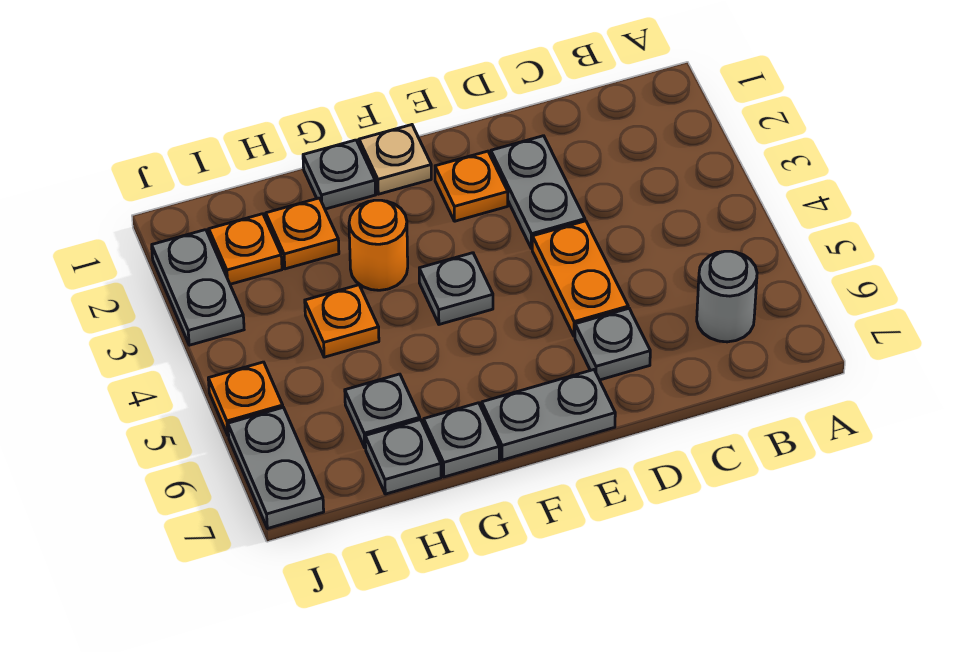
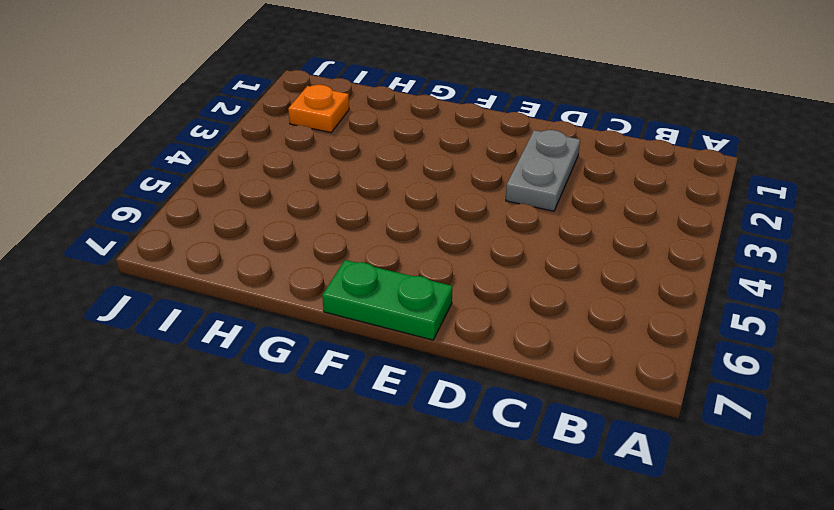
green plate E7:F7 level 1 -> grey plate E7:F7 level 1
none -> grey round brick B6 level 1
none -> orange plate D4:D5 level 1
none -> grey plate D6 level 1

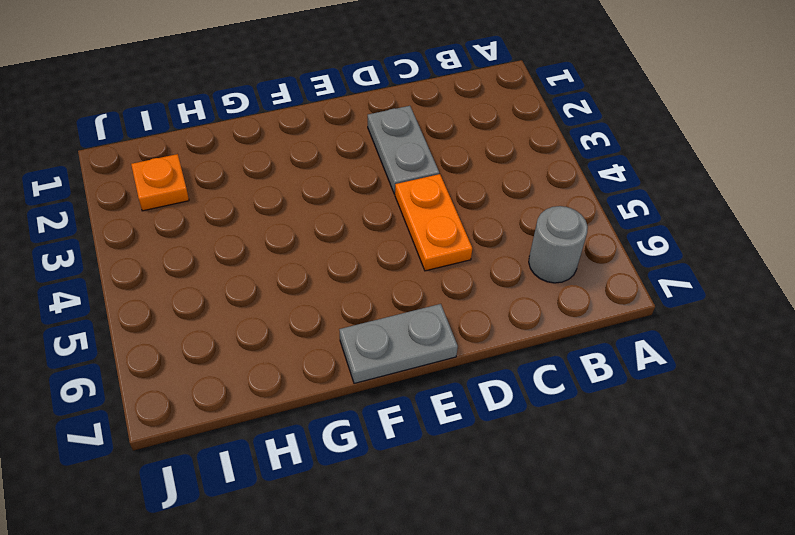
none -> grey plate D6 level 1
none -> orange plate E2 level 1
none -> tan plate F1 level 1

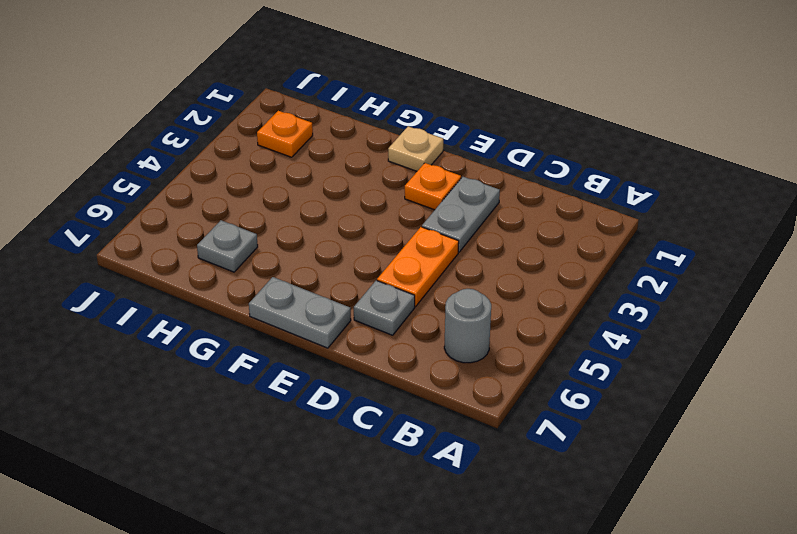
none -> grey plate F4 level 1
none -> grey plate G1 level 1
none -> orange round brick G3 level 1

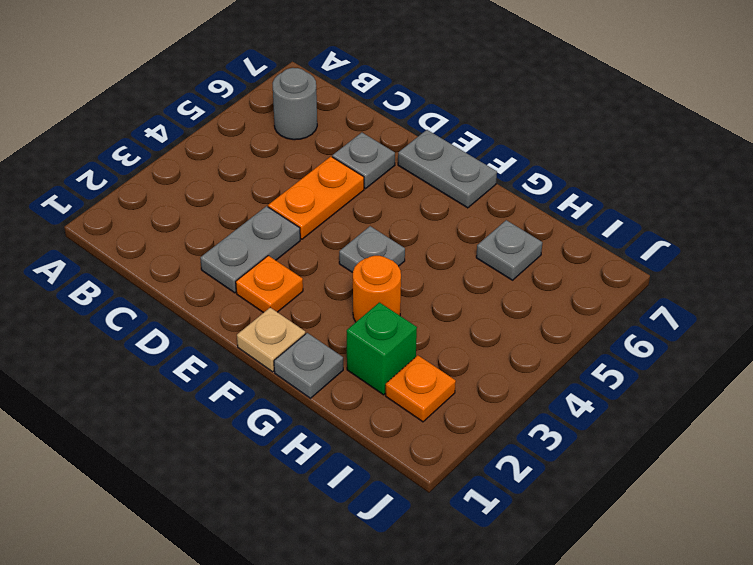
green brick H2 level 1 -> orange plate H2 level 1
none -> grey plate G7 level 1
none -> orange plate H4 level 1
none -> grey plate H7 level 1

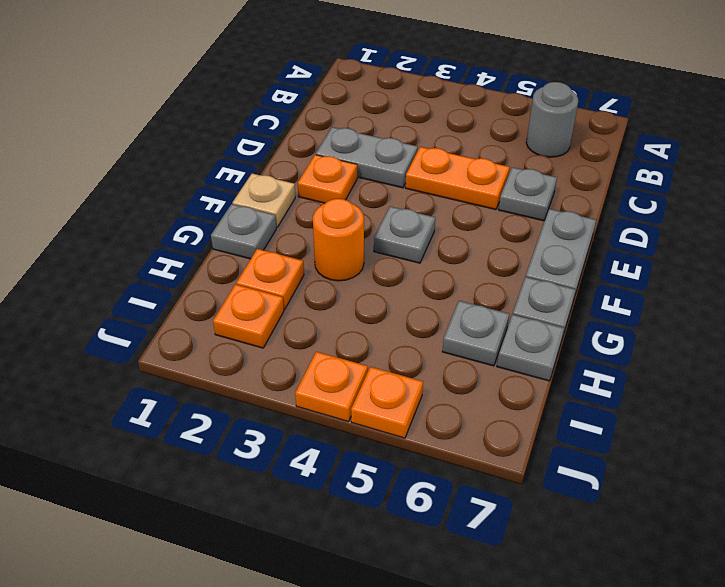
orange plate J4 level 1 -> orange plate H4 level 1
none -> grey plate J2:J3 level 1
none -> grey plate J6:J7 level 1

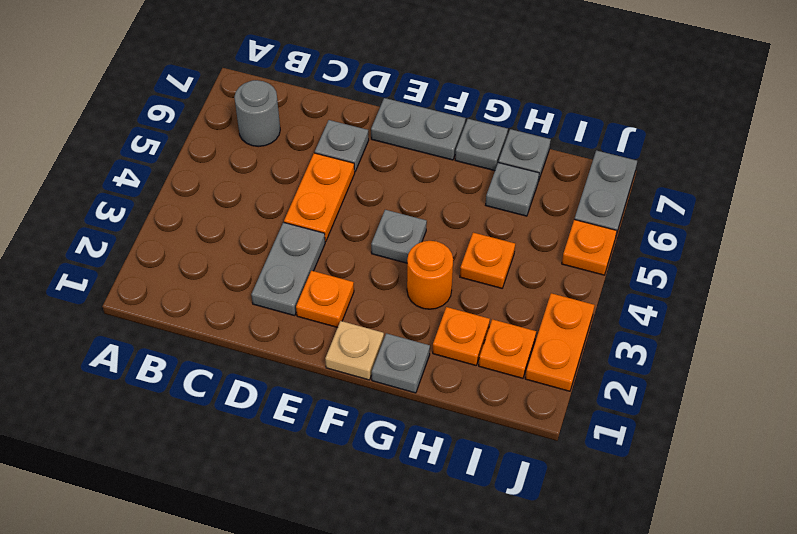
orange plate J2:J3 level 1 -> grey plate J2:J3 level 1

